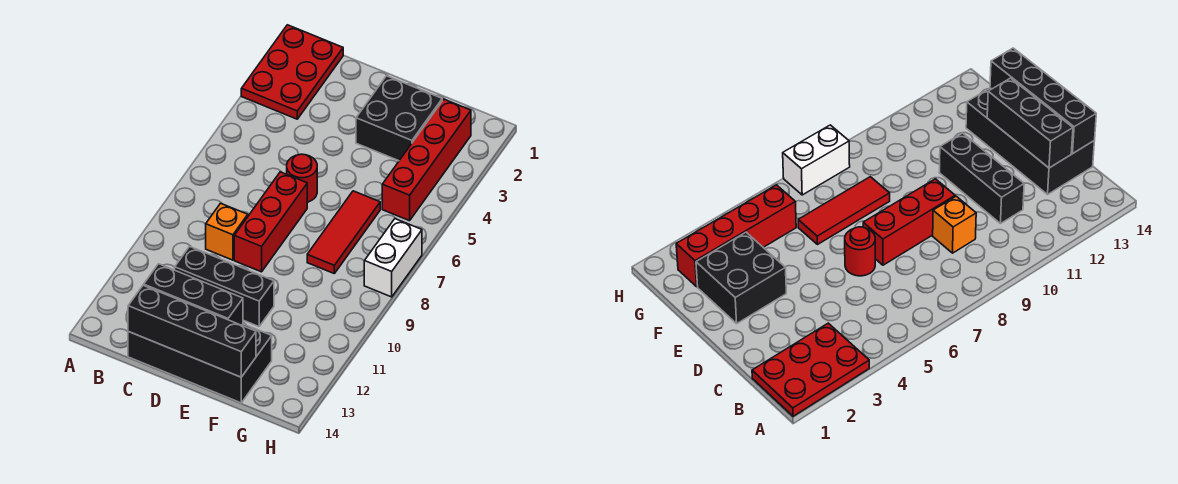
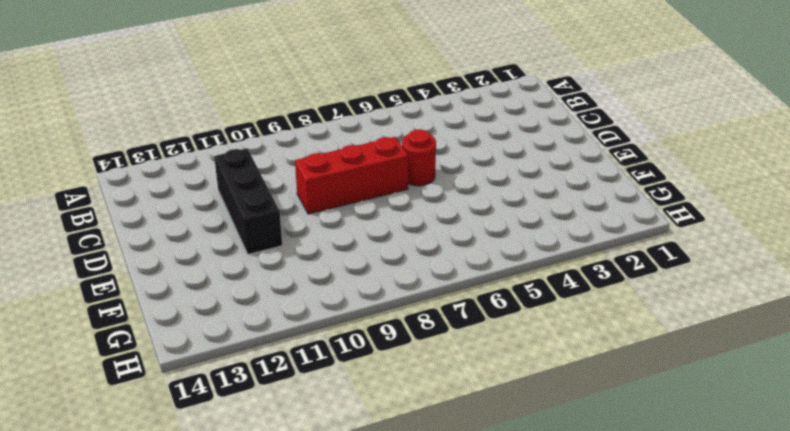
none -> red plate A1:B3 level 1
none -> orange brick C9 level 1
none -> black brick C13:F14 level 1

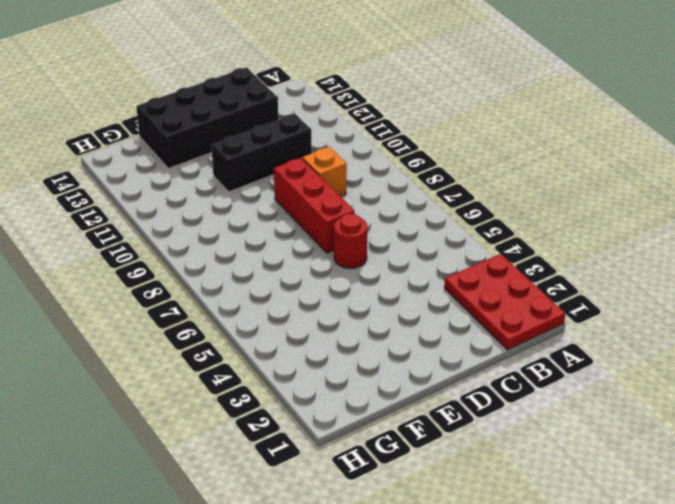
none -> black brick E2:F3 level 1
none -> red tile F6:F8 level 1
none -> red brick G2:G5 level 1

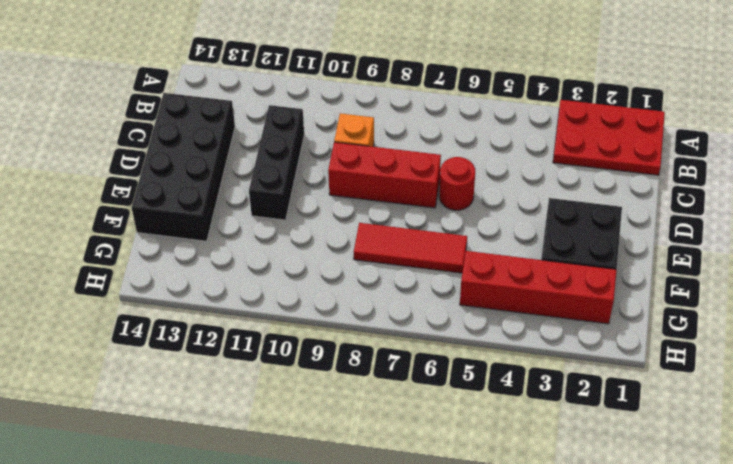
none -> white brick H7:H8 level 1
none -> black brick C13:E13 level 2
none -> black brick C14:F14 level 2

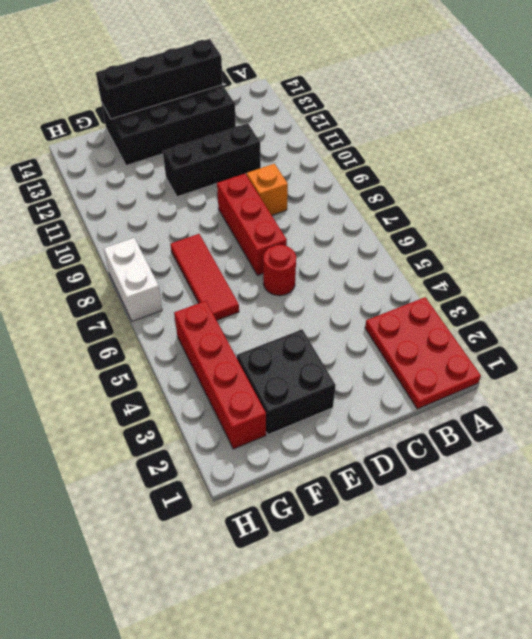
none -> black brick C13:E13 level 2

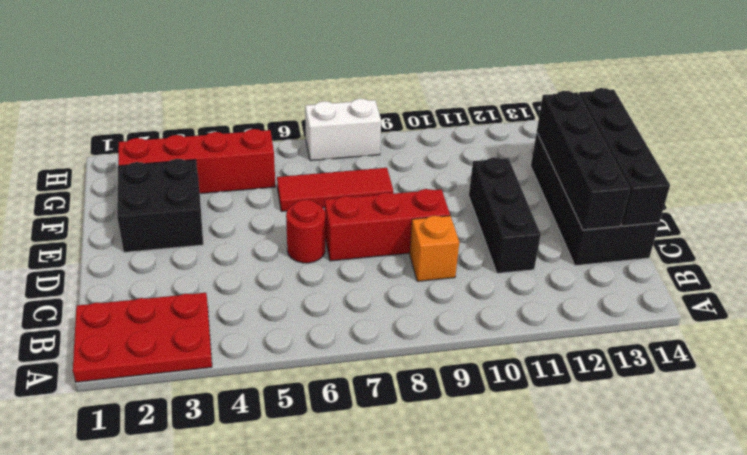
black brick C13:F13 level 2 -> black brick C13:E13 level 2

